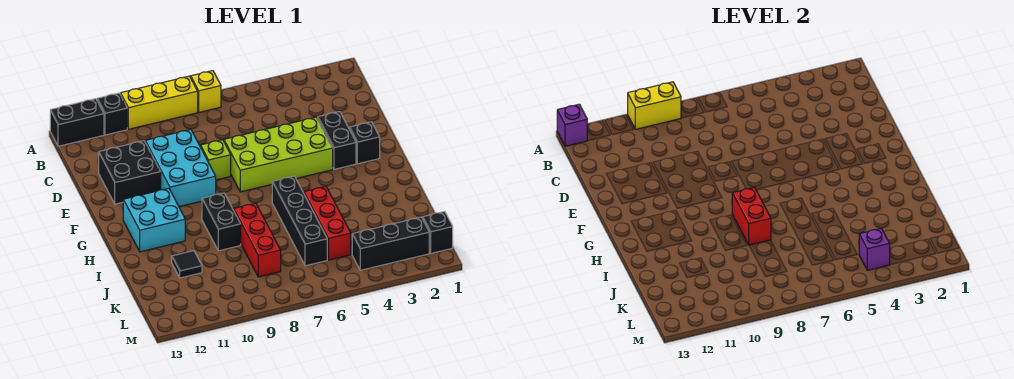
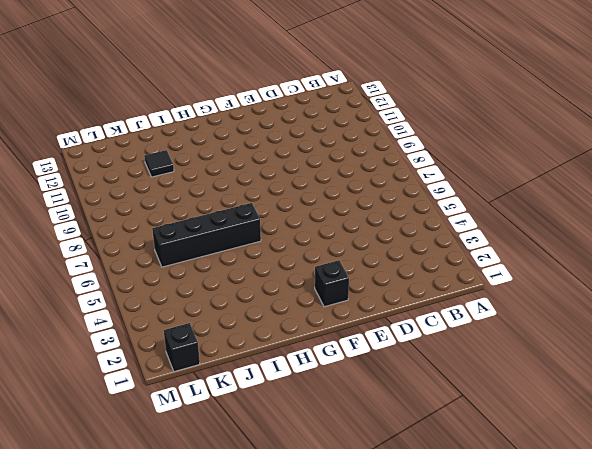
none -> yellow brick A7 level 1
none -> yellow brick A8:A10 level 1
none -> black brick A11 level 1

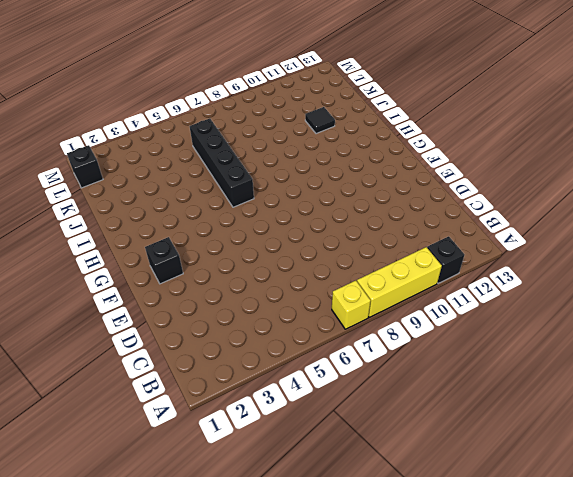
none -> black brick A12:A13 level 1
none -> cyan brick D9:F10 level 1
none -> black brick D11:E12 level 1

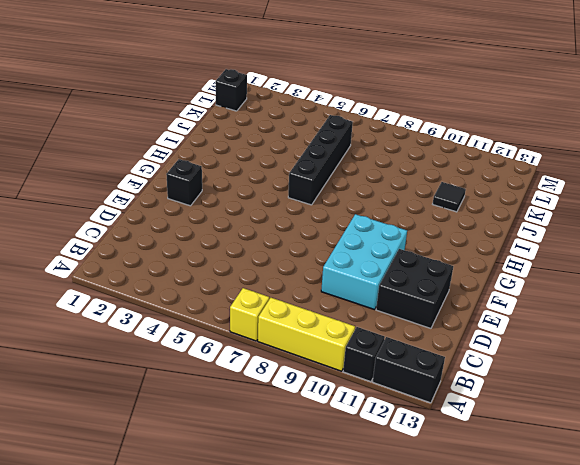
none -> black brick E3:F3 level 1
none -> lime brick E4:F7 level 1
none -> lime brick E8 level 1

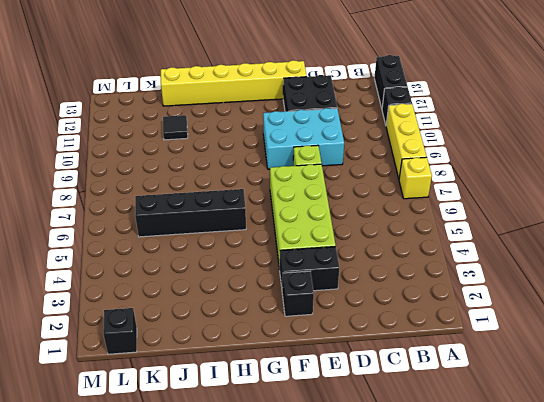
yellow brick E13:J13 level 1 -> none
none -> cyan brick G11:H12 level 1
none -> black brick H9:I9 level 1
none -> red brick I5:K5 level 1

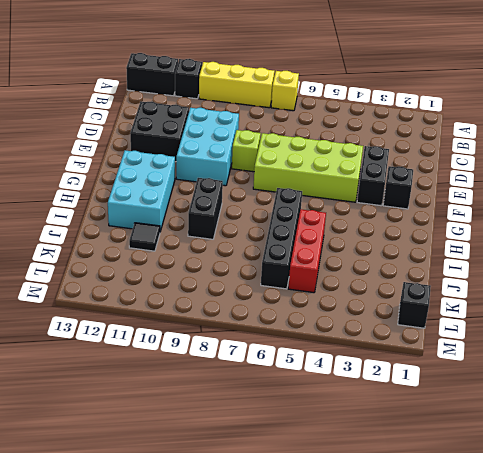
cyan brick G11:I12 level 1 -> cyan brick G11:H12 level 1
none -> red brick I8:K8 level 1
none -> black brick L2:L4 level 1
none -> yellow brick A9:A10 level 2

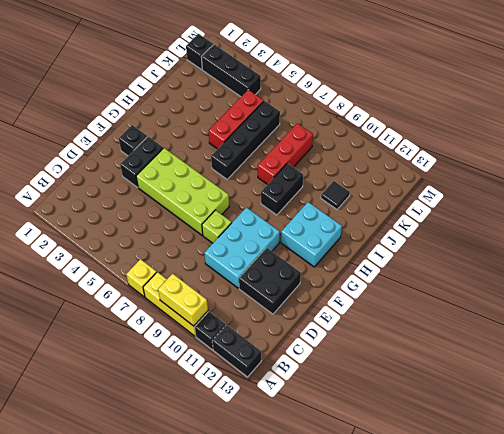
none -> purple brick A13 level 2
none -> red brick H8:I8 level 2
none -> purple brick L4 level 2

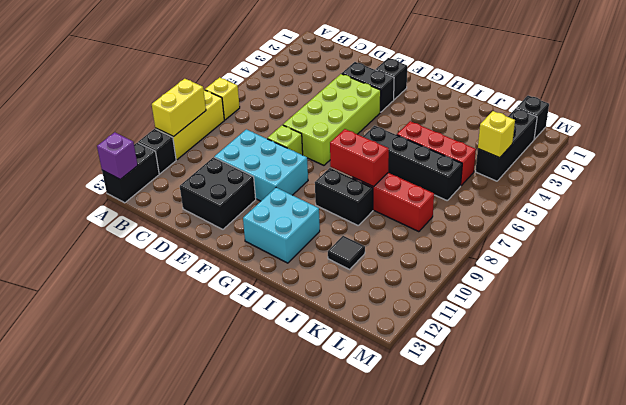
yellow brick L4 level 2 -> purple brick L4 level 2

